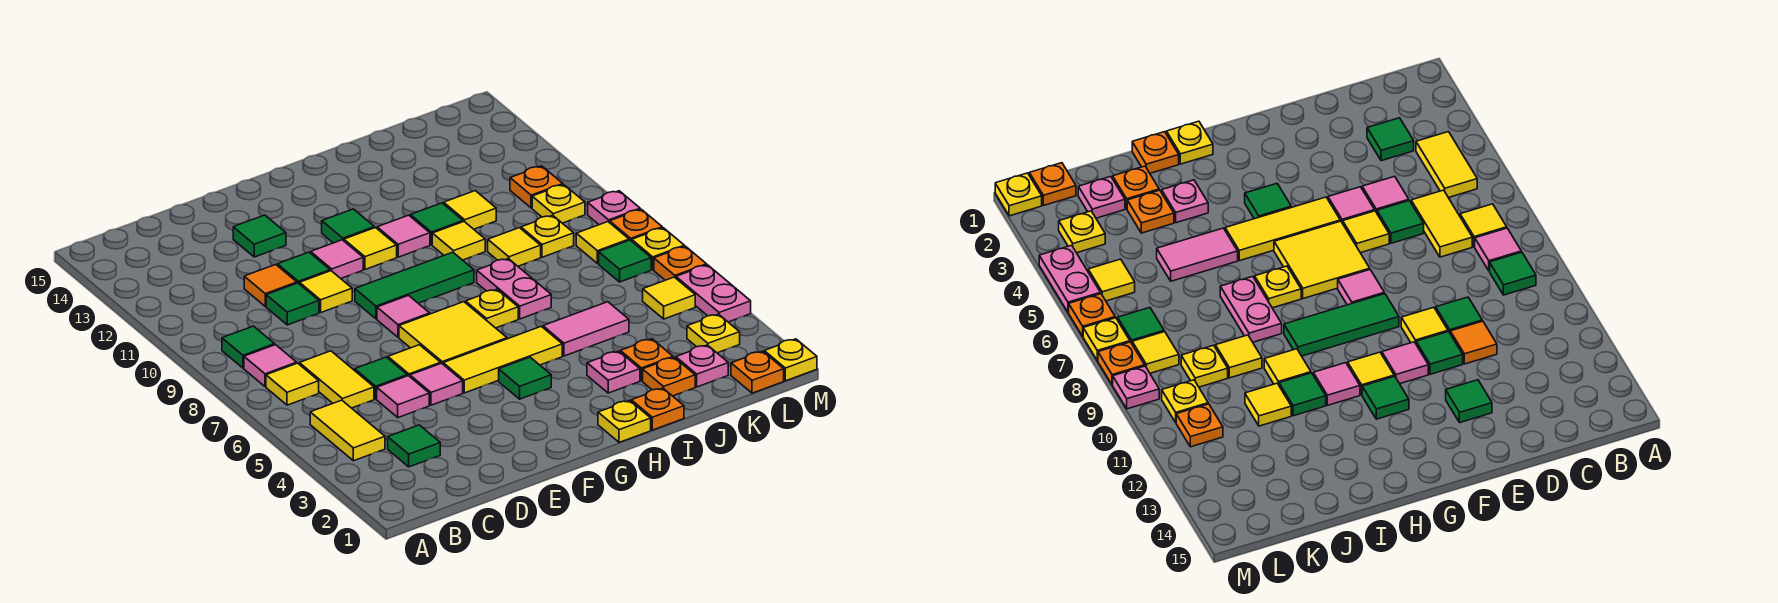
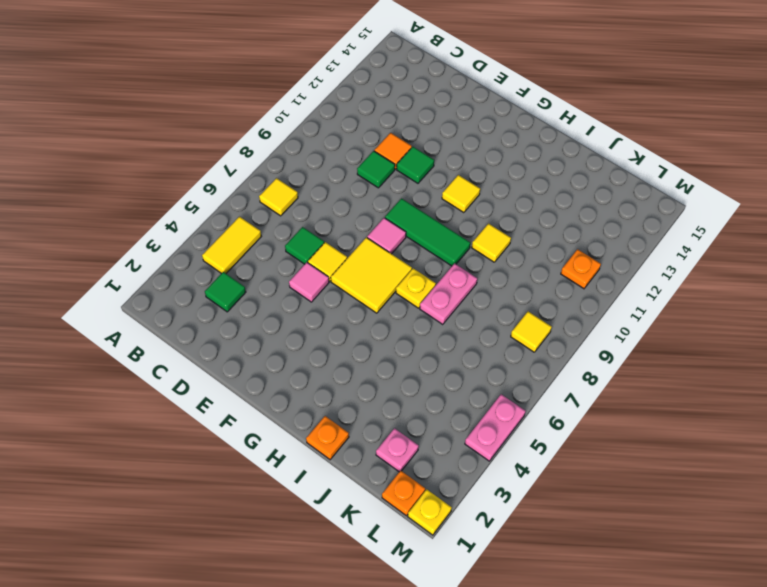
none -> pink tile B8 level 1
none -> green tile B9 level 1
none -> yellow tile C6:C7 level 1
none -> pink tile D5 level 1

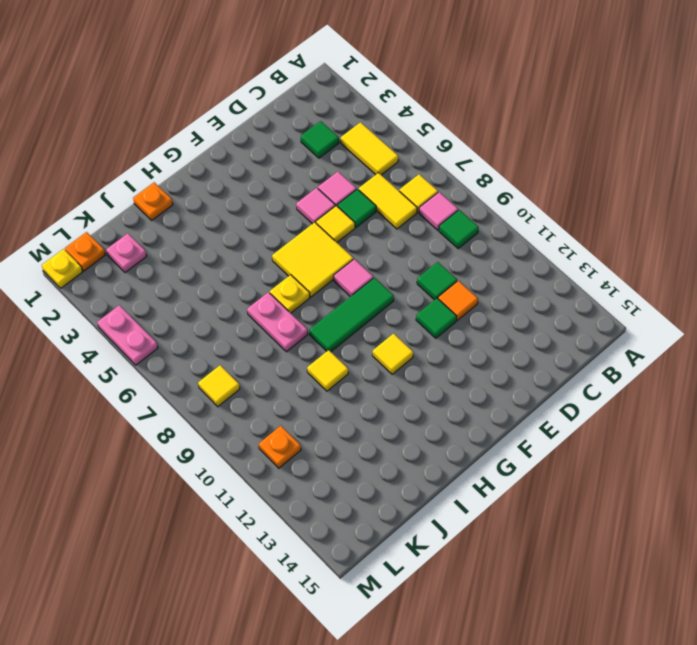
none -> yellow tile E10 level 1
none -> green tile E13 level 1
none -> yellow tile F5:H5 level 1
none -> pink tile F11 level 1

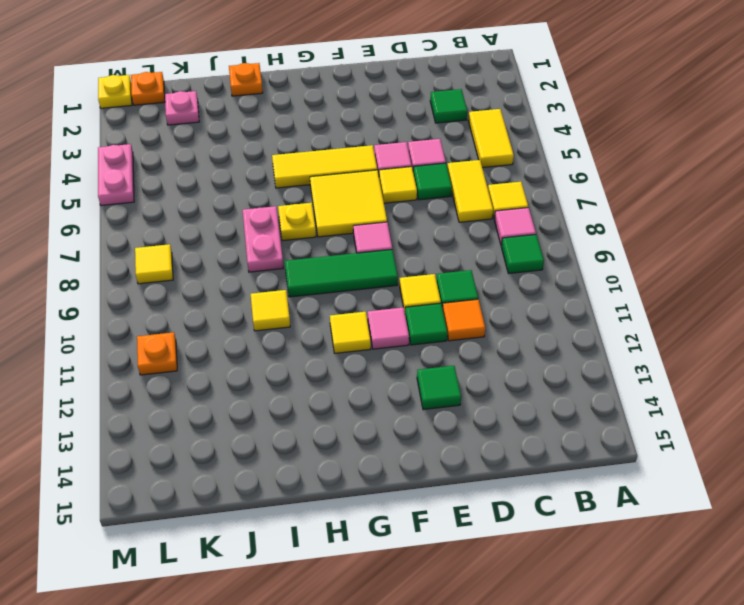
none -> green tile G4 level 1
none -> green tile G12 level 1
none -> yellow plate H1 level 1
none -> pink tile H11 level 1

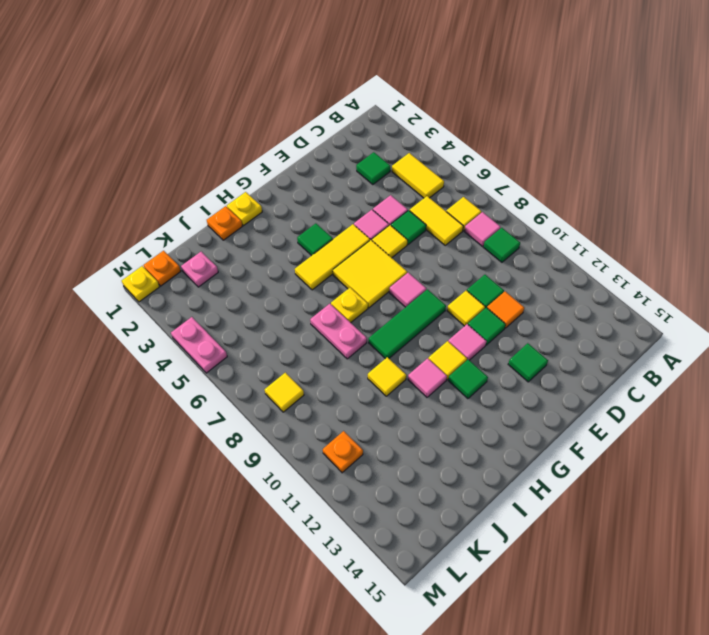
none -> pink plate I3 level 1
none -> pink tile I5:J5 level 1
none -> green tile I11 level 1
none -> orange plate J2 level 1

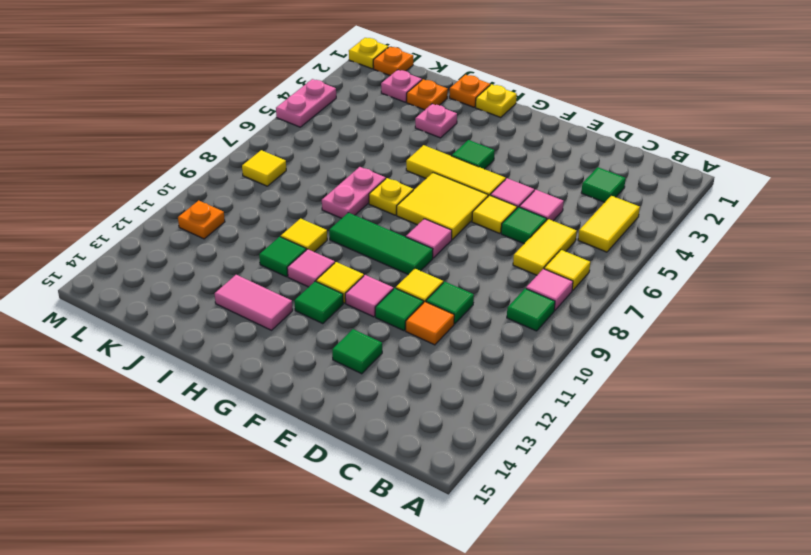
pink tile H13:I13 level 1 -> pink tile I5:J5 level 1
none -> orange plate J3 level 1
none -> yellow tile J9 level 1
none -> yellow tile J11 level 1
none -> yellow plate K9 level 1

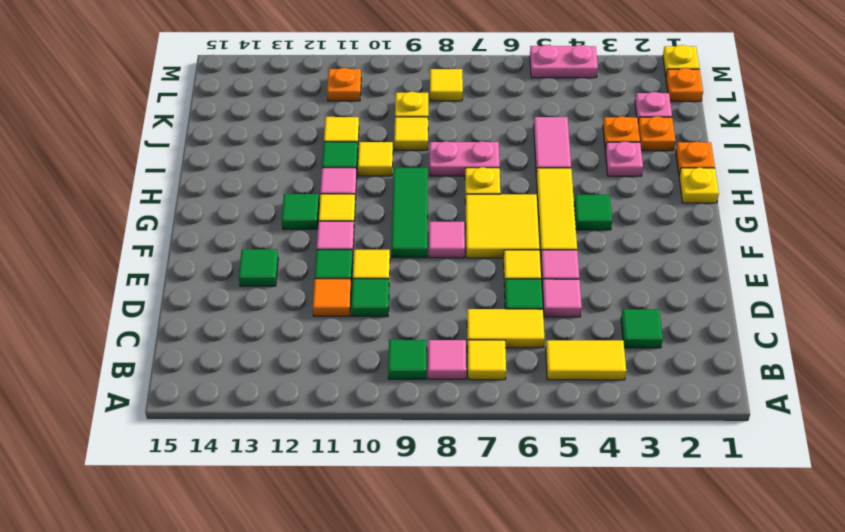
none -> yellow plate L3 level 1
none -> yellow tile L5 level 1
none -> green tile L7 level 1
none -> yellow plate L10 level 1

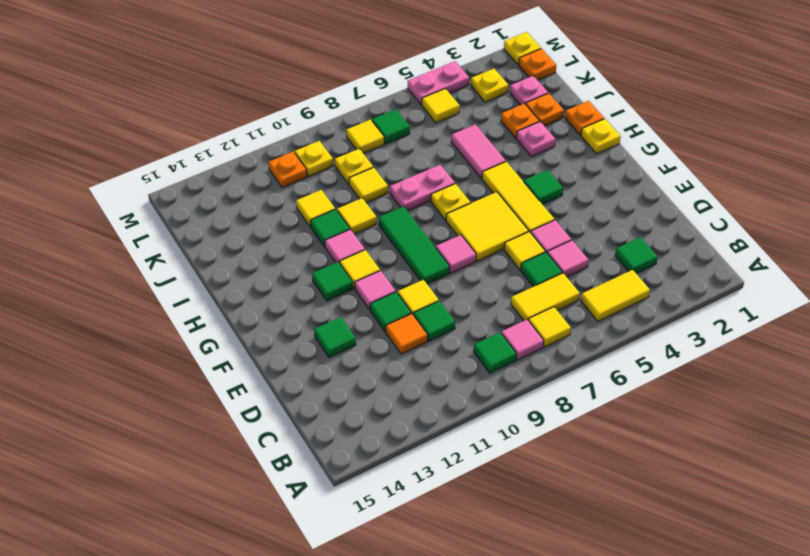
none -> orange plate M6 level 1
none -> yellow plate M7 level 1
none -> orange plate M8 level 1
none -> pink plate M9 level 1

